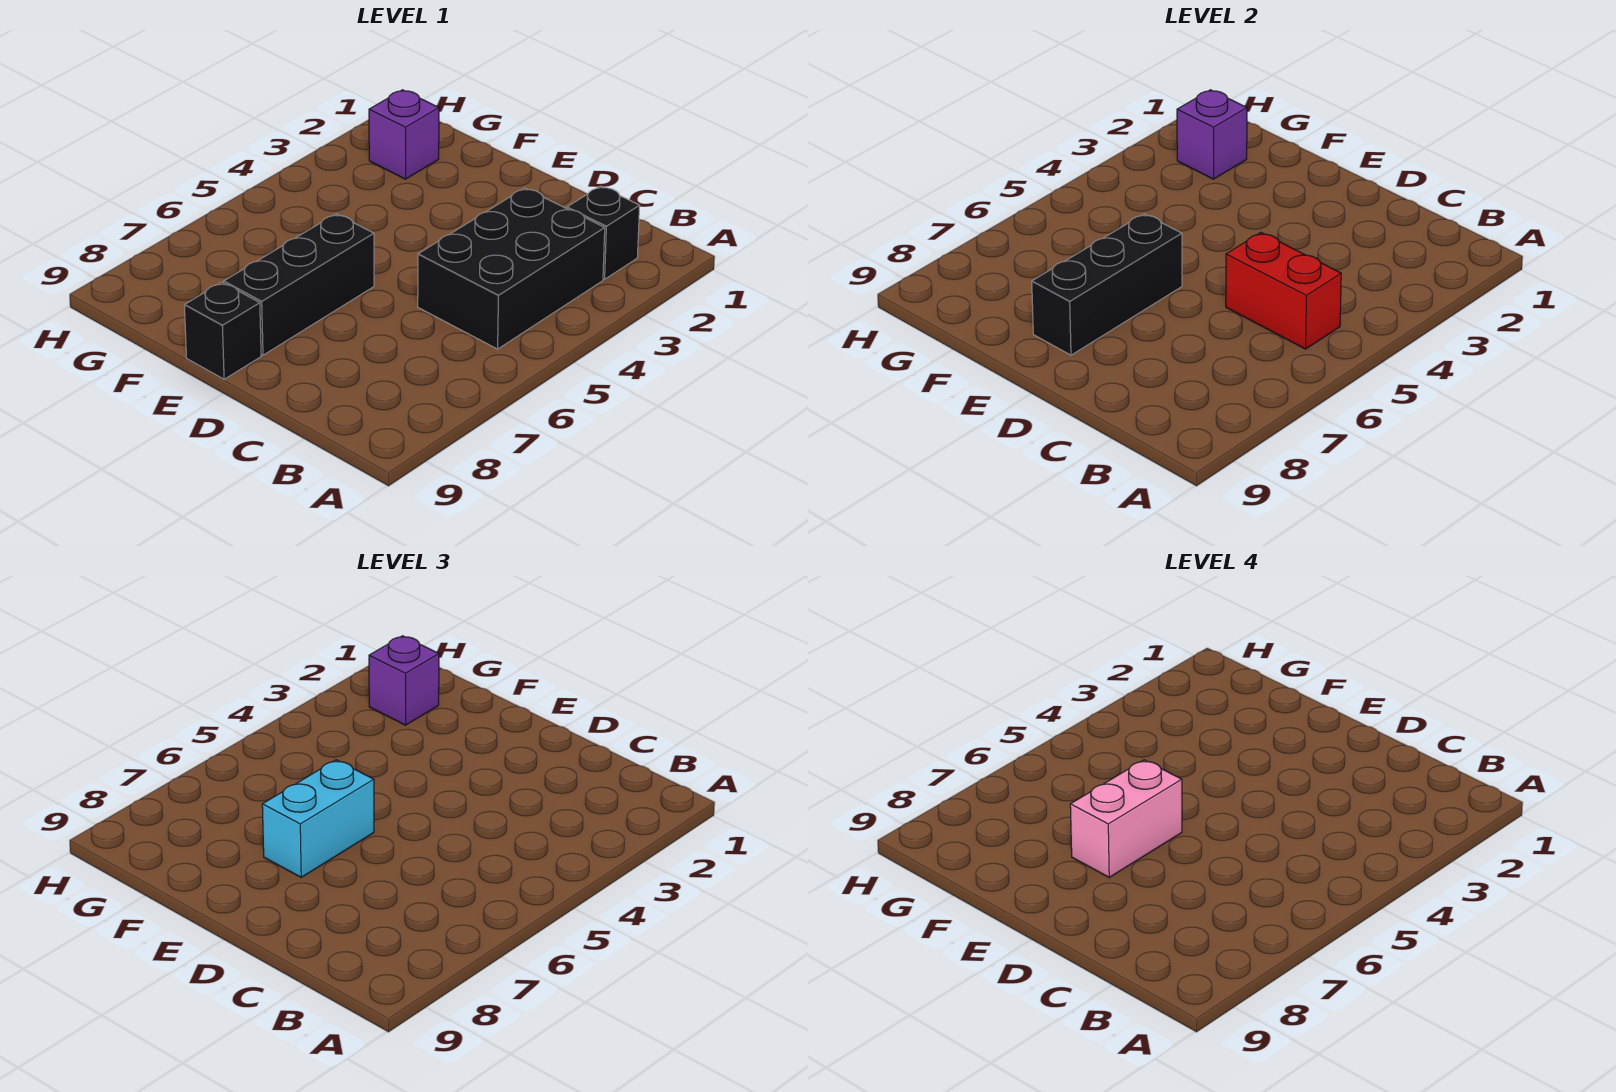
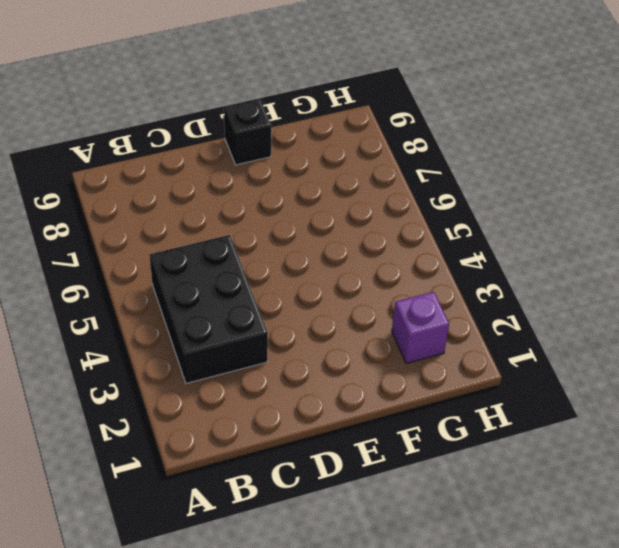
none -> black brick B2 level 1
none -> black brick E6:E8 level 1

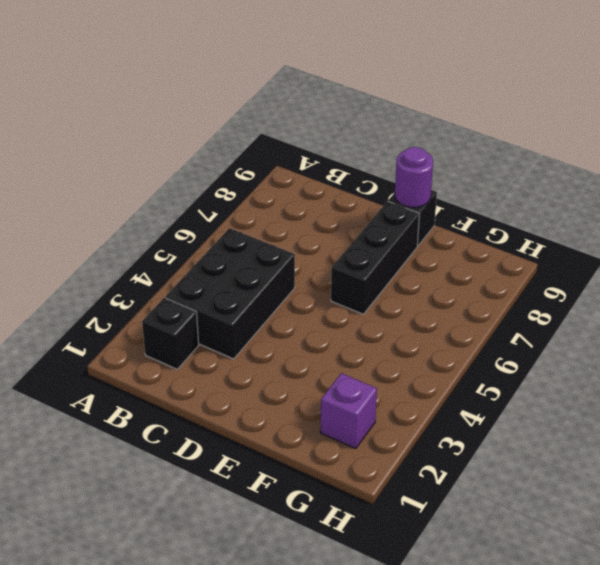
purple round brick E9 level 2 -> none
none -> red brick B5:C5 level 2
none -> black brick E6:E8 level 2

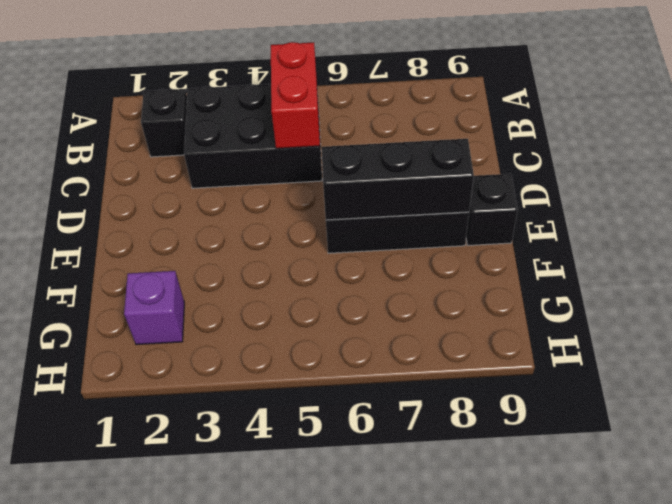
none -> purple brick G2 level 2
none -> cyan brick E6:E7 level 3

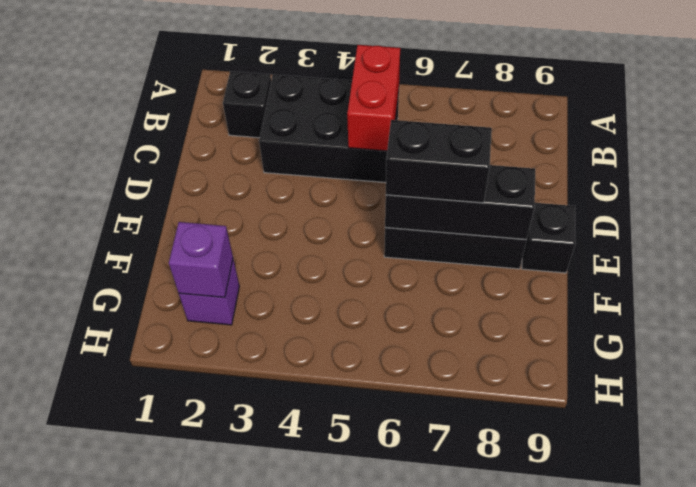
black brick E6:E7 level 3 -> cyan brick E6:E7 level 3
none -> purple brick G2 level 3
none -> pink brick E6:E7 level 4

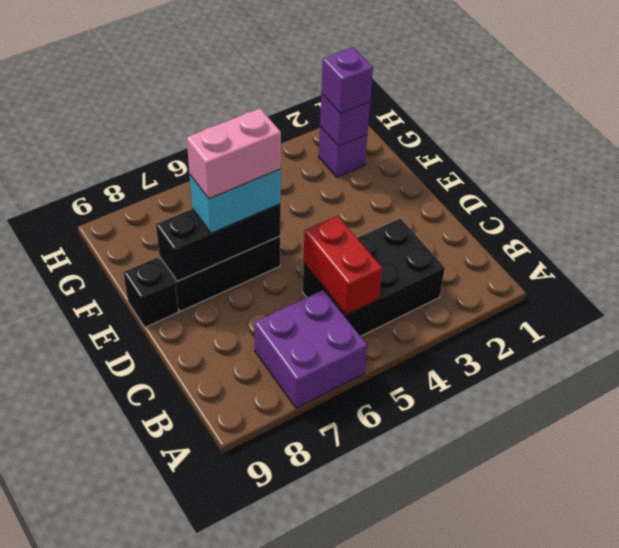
purple brick A6:B7 level 1 -> none
none -> black brick B2 level 1

